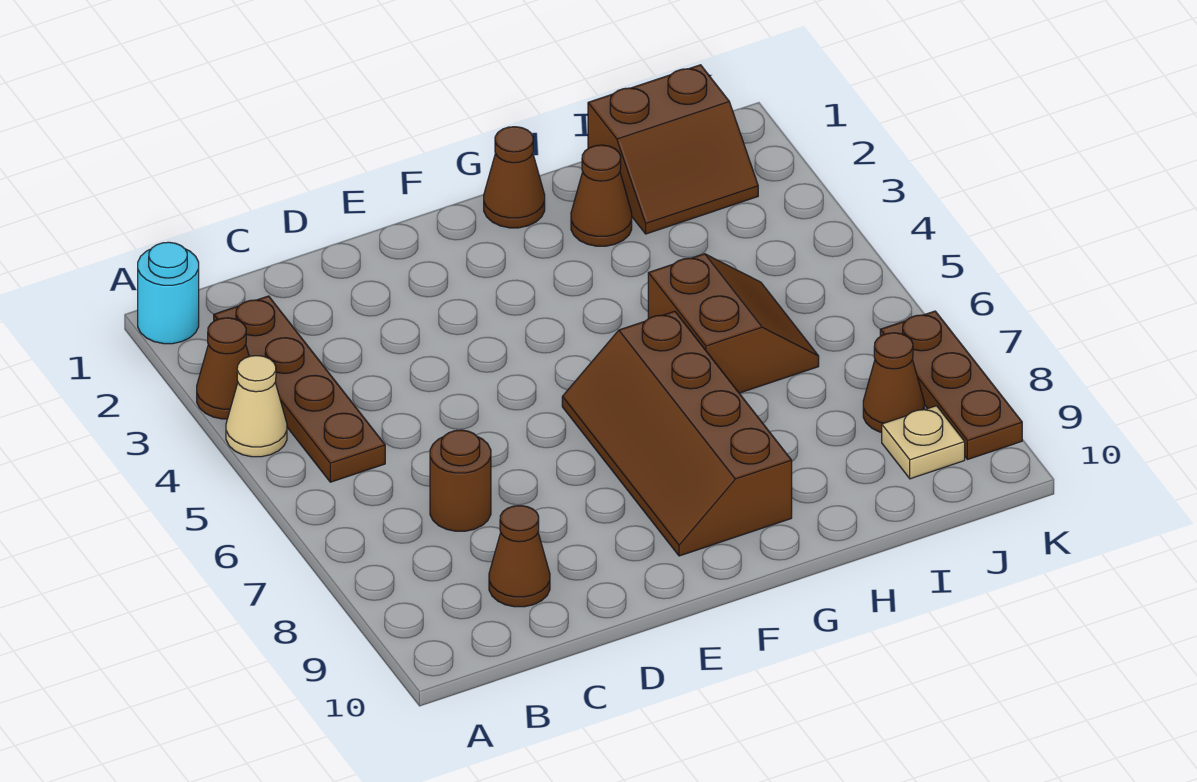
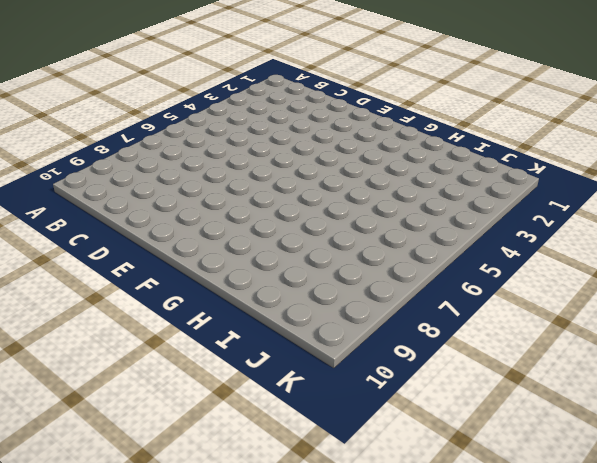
none -> cyan round brick A1 level 1
none -> brown cone A3 level 1
none -> tan cone A4 level 1

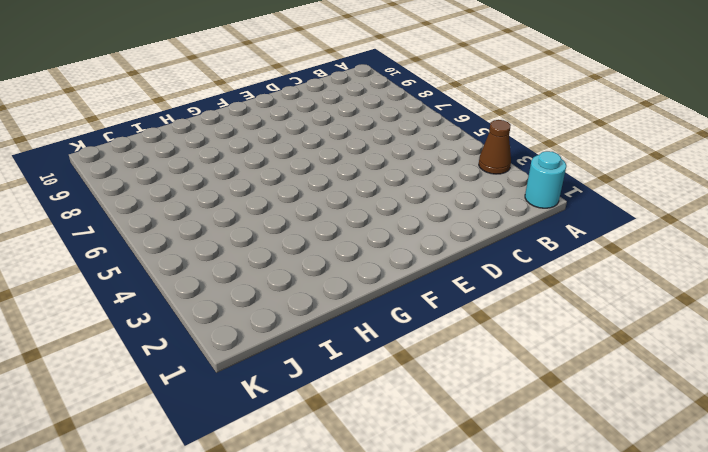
none -> tan cone A4 level 1
none -> brown plate B2:B5 level 1
none -> brown round brick C7 level 1

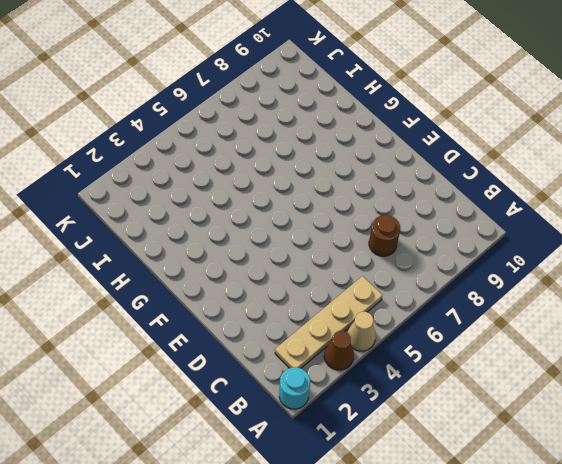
tan plate B2:B5 level 1 -> brown plate B2:B5 level 1
none -> brown cone C9 level 1
none -> brown slope F6:G9 level 1 top G
none -> brown cone G1 level 1

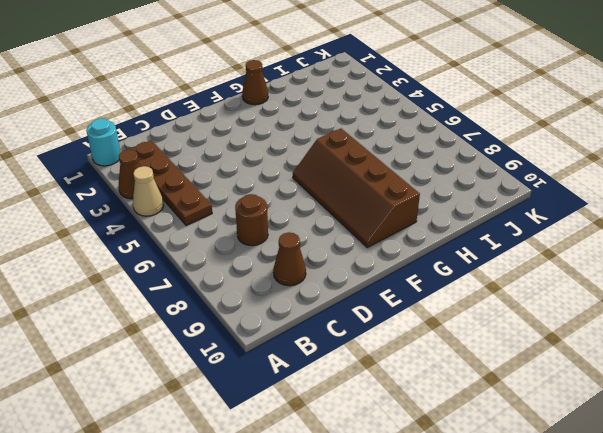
none -> brown cone H2 level 1
none -> brown slope H5:I6 level 1 top H
none -> brown slope I1:J2 level 1 top 1

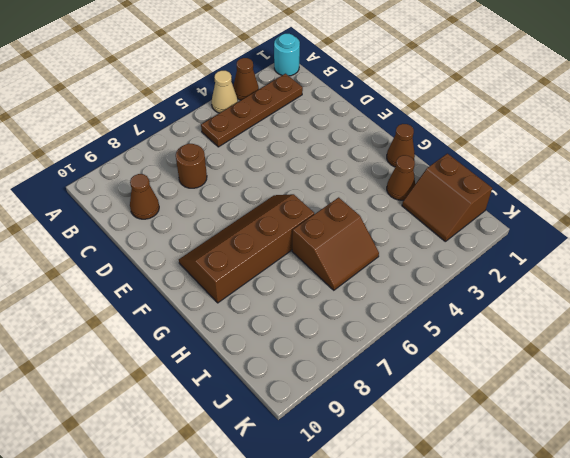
none -> brown cone J8 level 1
none -> tan plate J9 level 1
none -> brown plate K7:K9 level 1

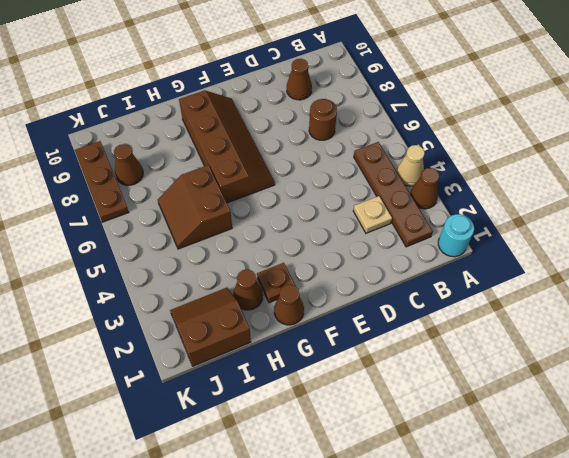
tan plate C3 level 1 -> tan plate J9 level 1
brown plate G2 level 1 -> none

